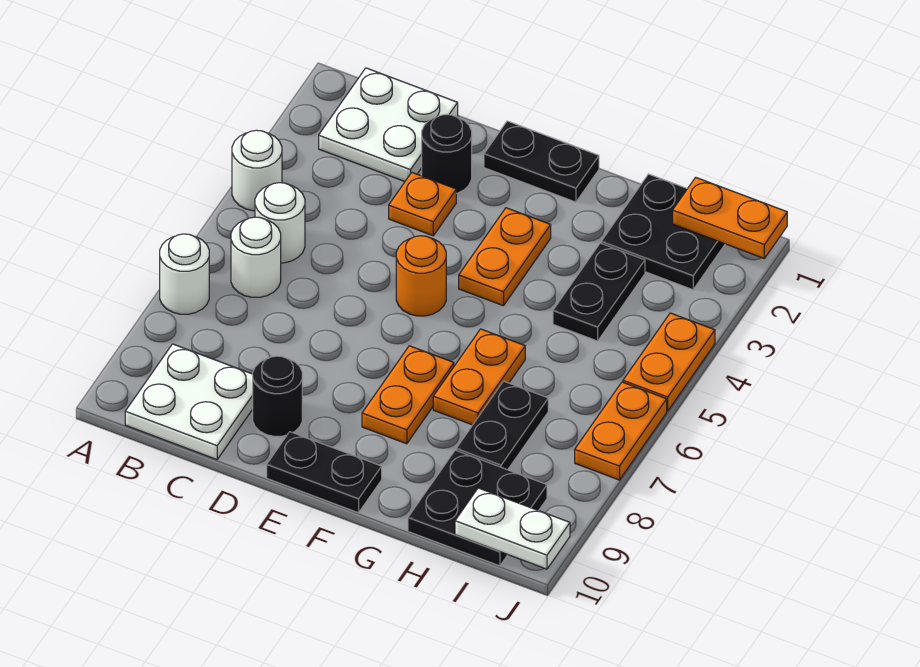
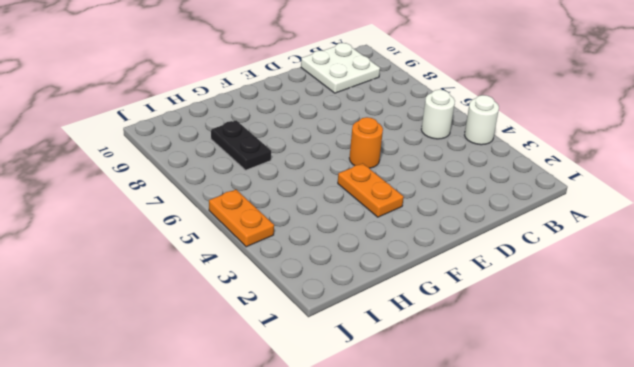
none -> white round brick A7 level 1
none -> white plate B1:C2 level 1
none -> white round brick B6 level 1

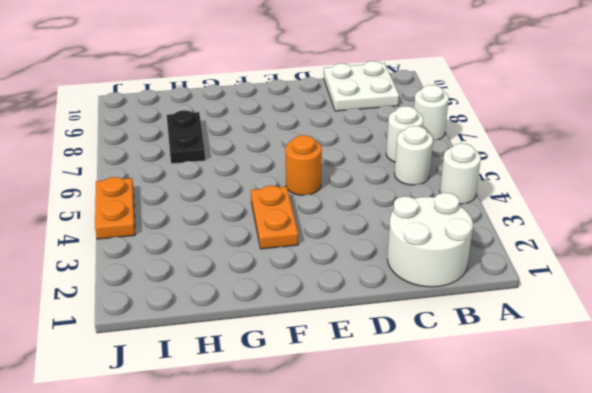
white round brick B1:C2 level 1 -> white plate B1:C2 level 1
none -> black round brick D2 level 1
none -> orange plate D3 level 1
none -> black round brick D9 level 1

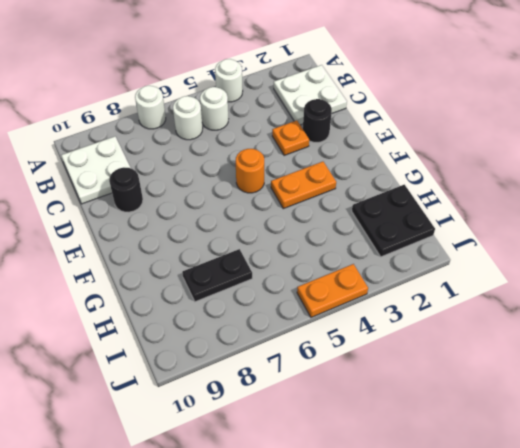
none -> black plate E1:F1 level 1
none -> black plate E10:F10 level 1
none -> orange plate F7:F8 level 1

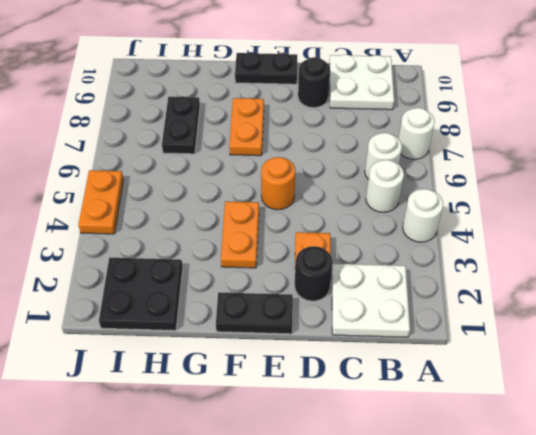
none -> orange plate G6:G7 level 1
none -> black plate H3:H4 level 1
none -> black plate H9:I10 level 1

